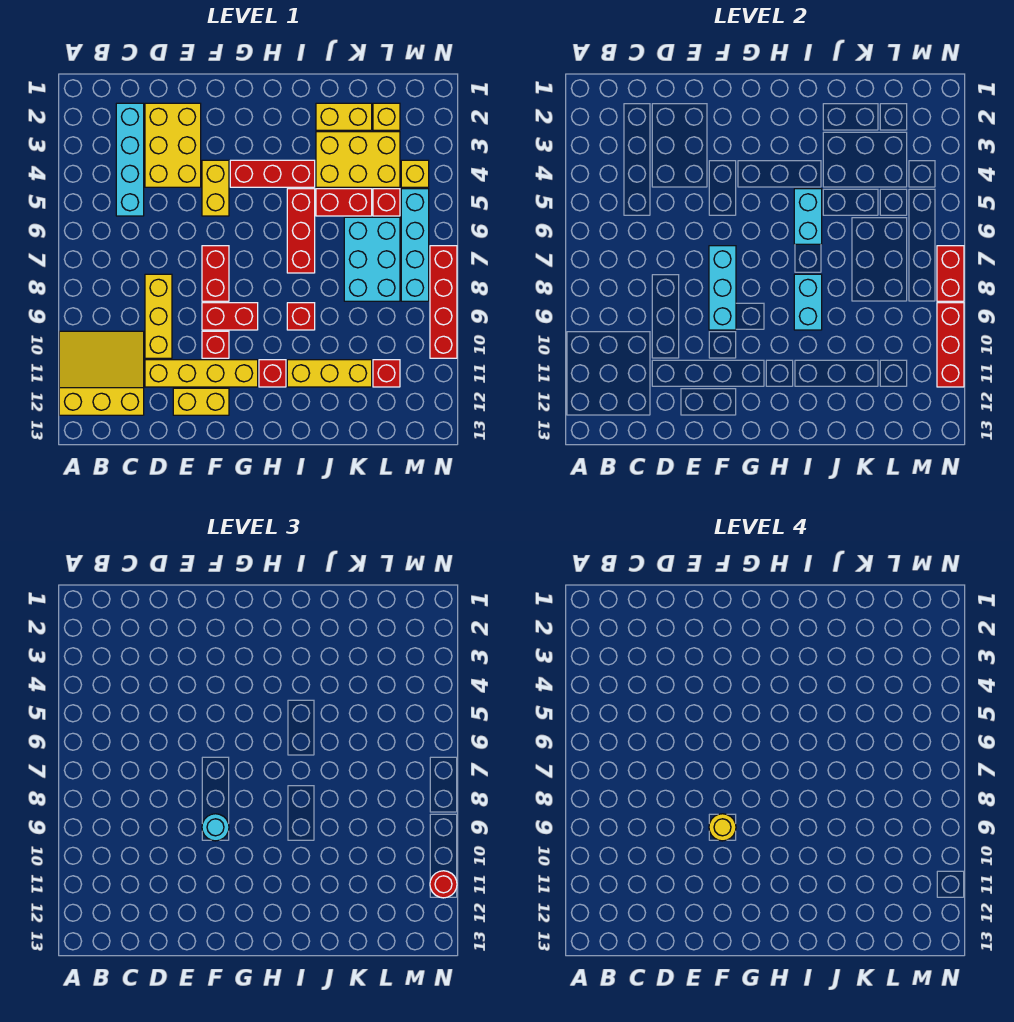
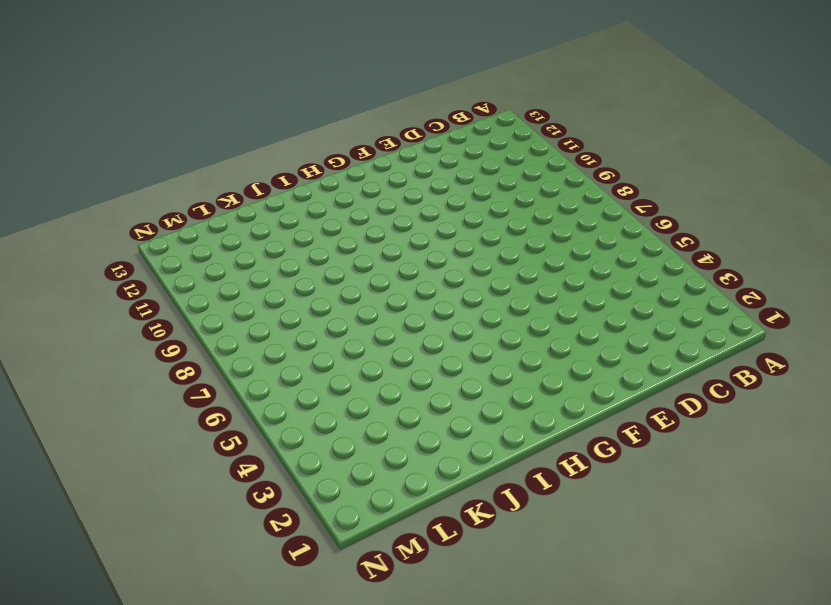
none -> yellow slope A10:C12 level 1 top 12
none -> cyan brick C2:C5 level 1
none -> yellow brick D2:E4 level 1
none -> yellow brick D8:D10 level 1

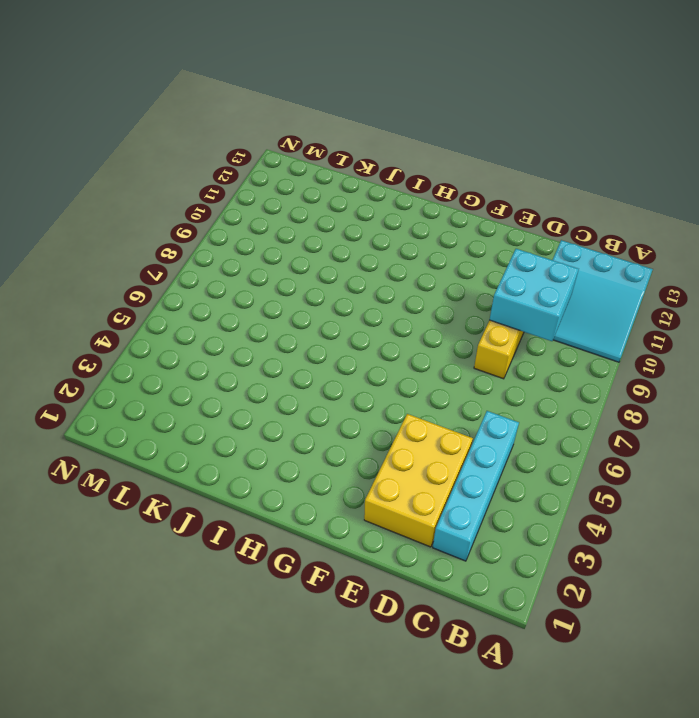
cyan slope A10:C12 level 1 top 12 -> yellow slope A10:C12 level 1 top 12
cyan brick C9:D10 level 2 -> none
none -> yellow brick D11:G11 level 1
none -> yellow brick E12:F12 level 1
none -> yellow brick F4:F5 level 1
none -> red brick F7:F8 level 1

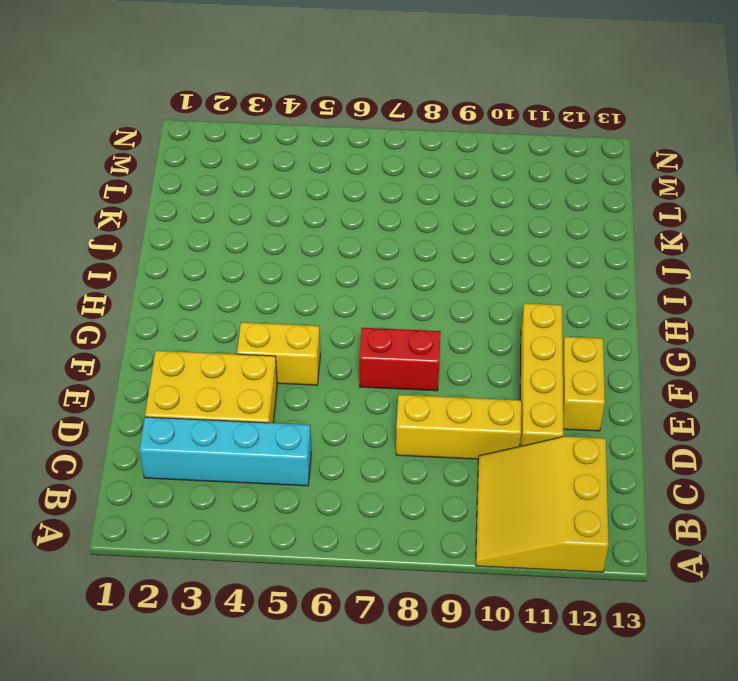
none -> red brick F9:G9 level 1
none -> red brick F10 level 1
none -> red brick G4:I4 level 1
none -> red brick H11 level 1

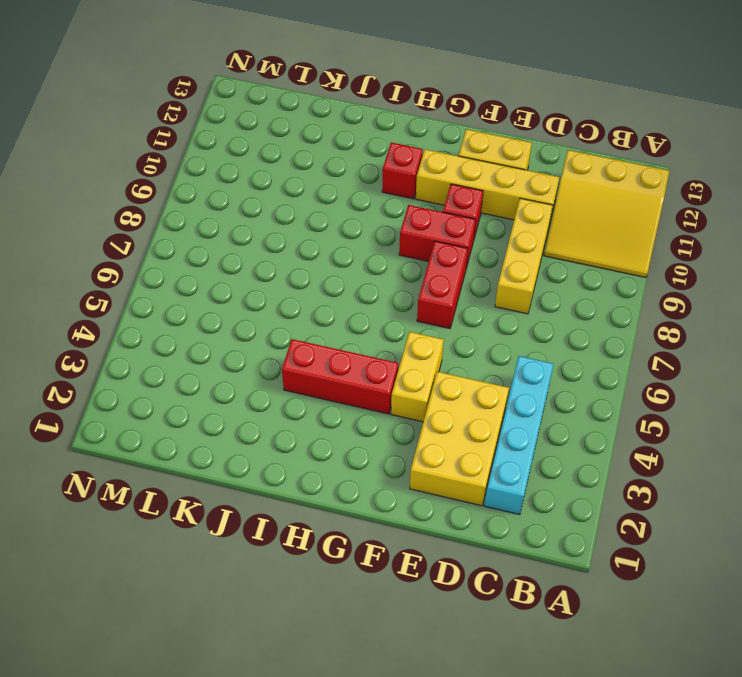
none -> red brick I5:I7 level 1
none -> red brick I9 level 1
none -> yellow brick I11:K11 level 1
none -> yellow brick J2:K2 level 1

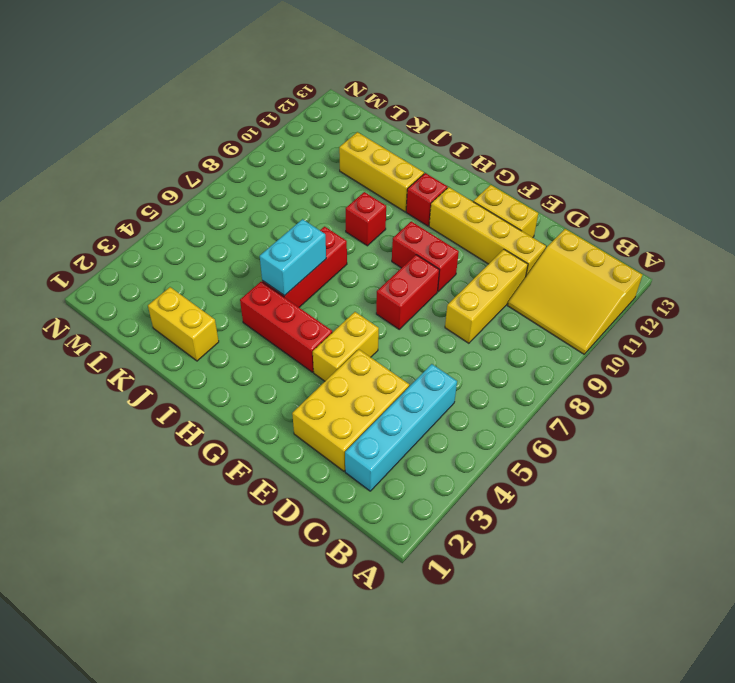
none -> red brick F10 level 1
none -> yellow brick J3:L4 level 1
none -> red brick J5:K5 level 1
none -> cyan brick K6:L8 level 1

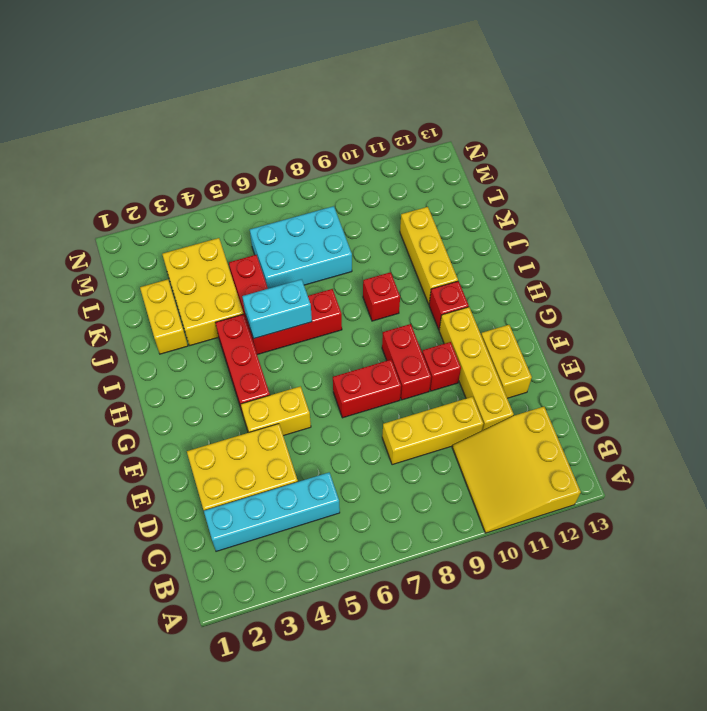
none -> yellow brick L2 level 1
none -> red brick L5 level 1
none -> red brick L11 level 1
none -> yellow brick M4 level 1

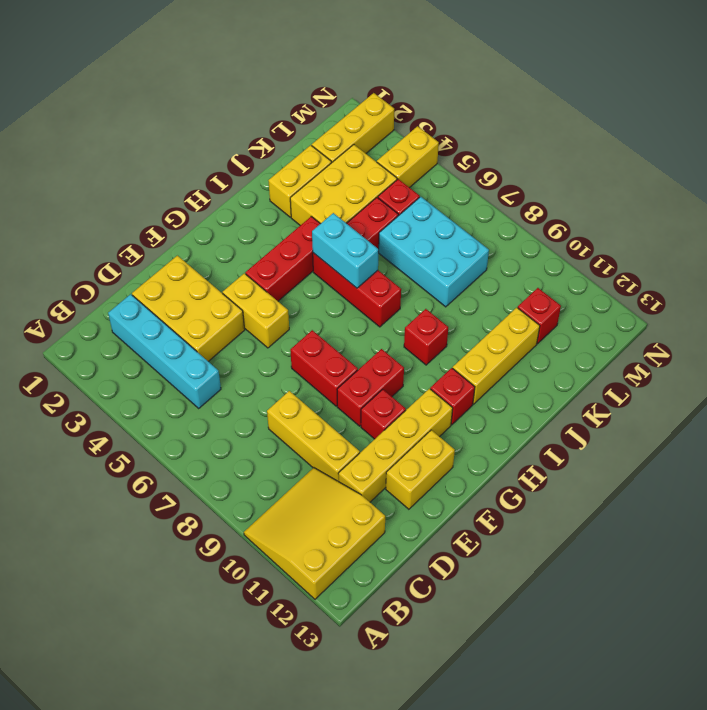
yellow brick L2:N2 level 1 -> yellow brick L2 level 1
yellow brick M4:N4 level 1 -> yellow brick M4 level 1
none -> cyan brick M5:M8 level 1
none -> red brick N7:N10 level 1
none -> cyan brick F7:F9 level 2
none -> cyan brick I8:I9 level 2

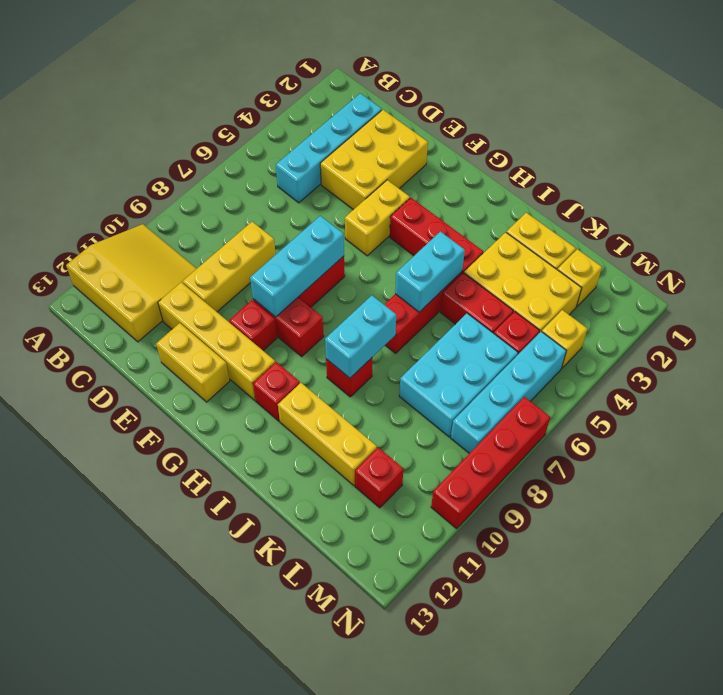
none -> red brick N7:N8 level 2
none -> red brick N9:N11 level 2
none -> cyan round brick F9 level 3
none -> red round brick N11 level 3

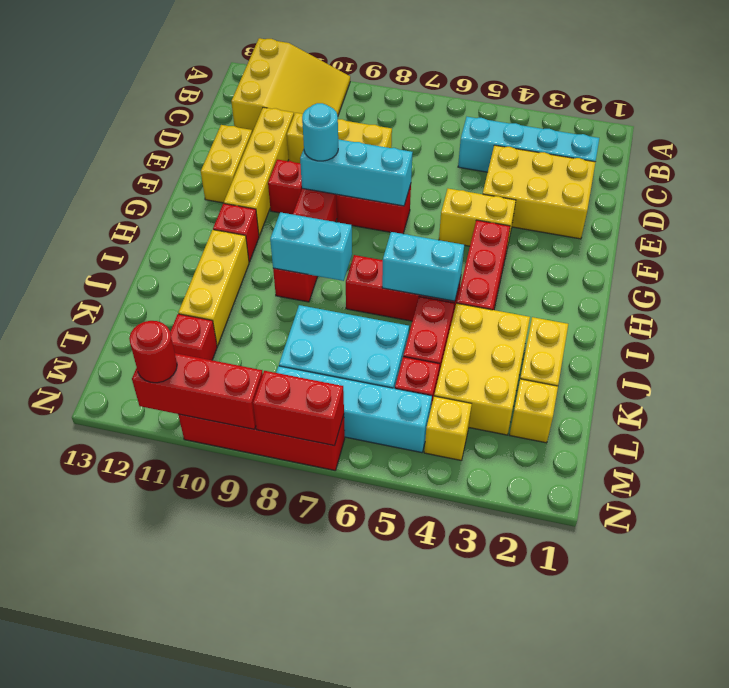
none -> yellow round brick F9 level 4

